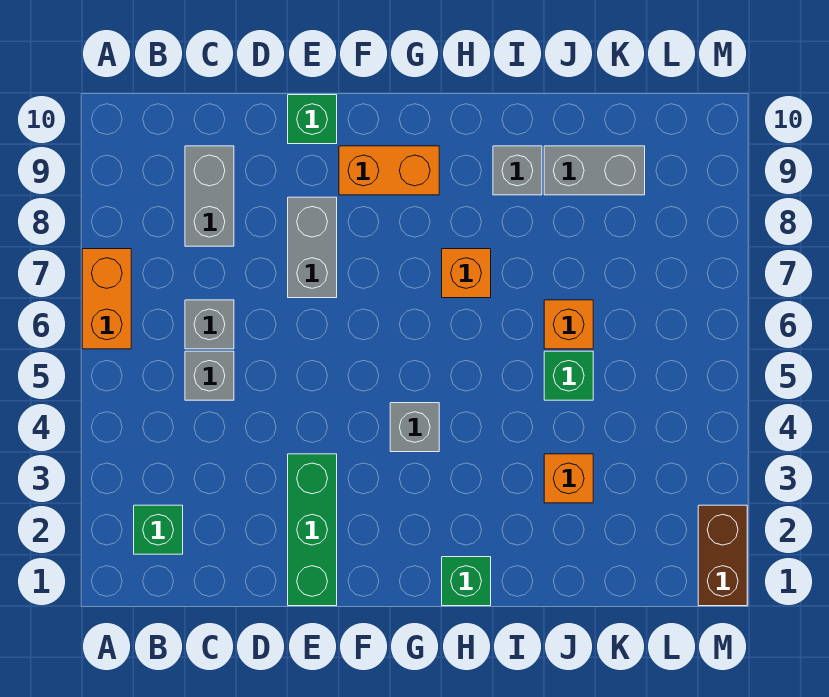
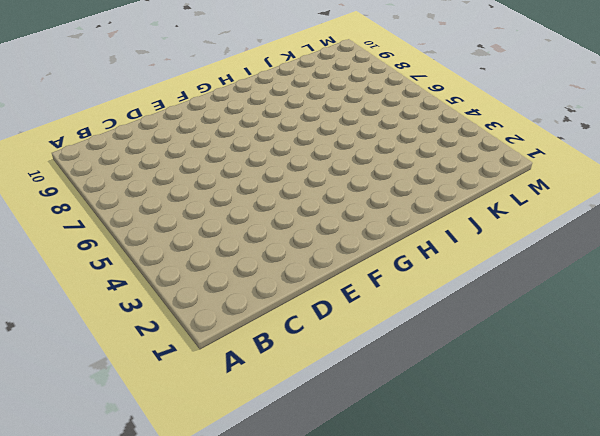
none -> orange brick A6:A7 level 1
none -> green brick B2 level 1
none -> grey brick C5 level 1

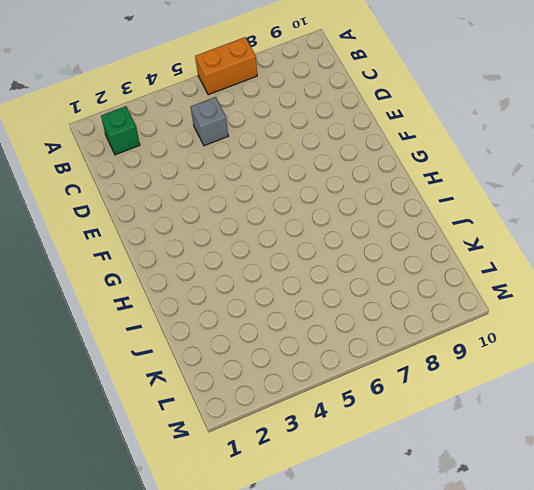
none -> grey brick C6 level 1
none -> grey brick C8:C9 level 1
none -> green brick E1:E3 level 1

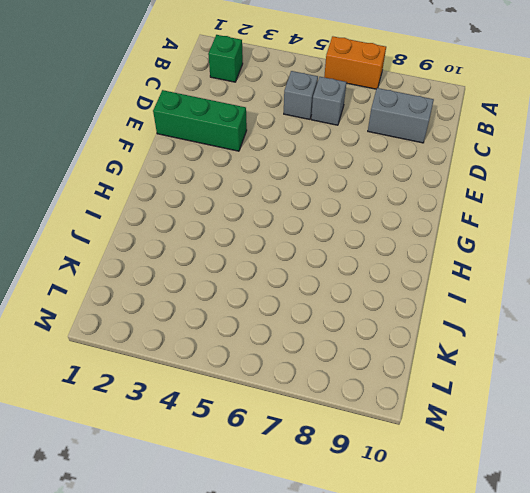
none -> grey brick E7:E8 level 1
none -> green brick E10 level 1
none -> orange brick F9:G9 level 1

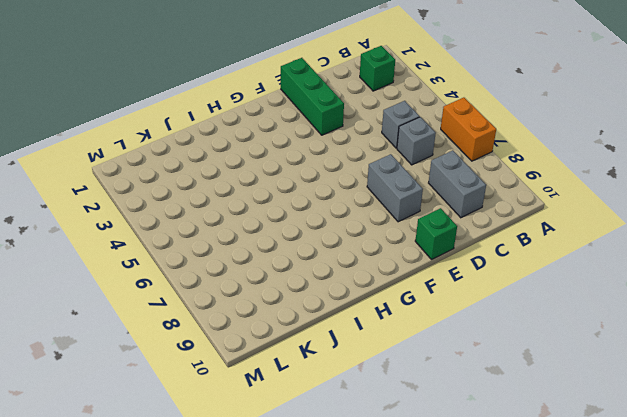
none -> orange brick F9:G9 level 1
none -> grey brick G4 level 1
none -> green brick H1 level 1

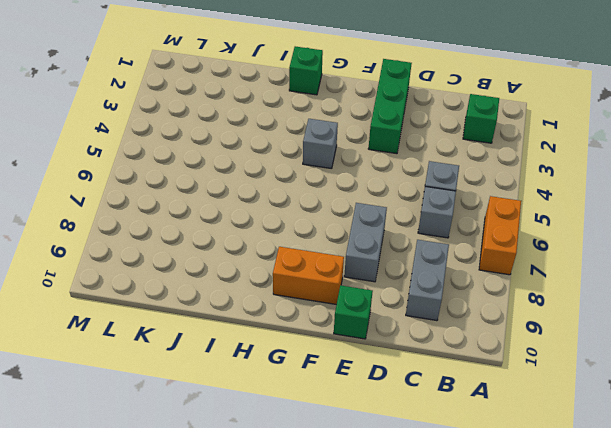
none -> orange brick H7 level 1
none -> grey brick I9 level 1
none -> orange brick J3 level 1

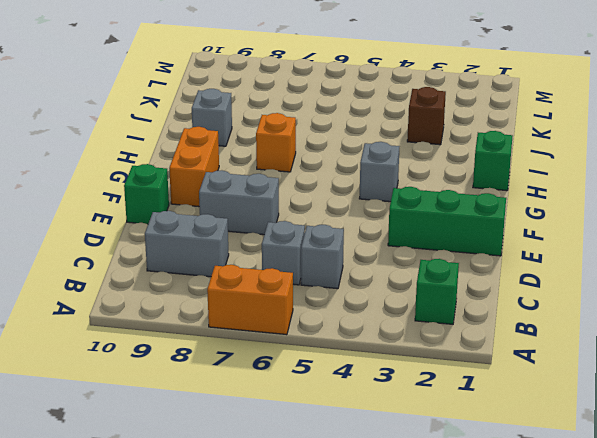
brown brick J3 level 1 -> orange brick J3 level 1
none -> green brick J5 level 1
none -> orange brick J6 level 1
none -> grey brick J9:K9 level 1

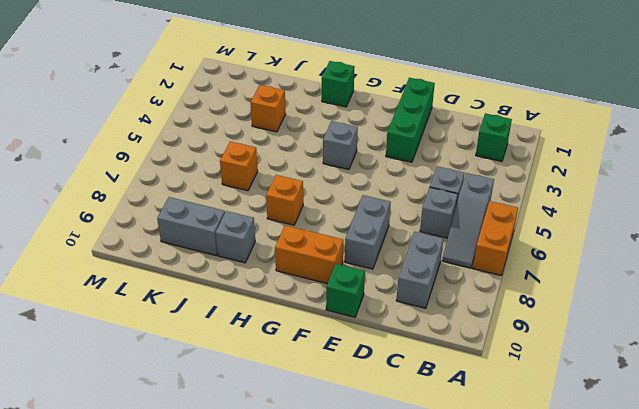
grey slope B5:B7 level 1 top 5 -> none
none -> green brick J5 level 1
none -> brown brick M1:M2 level 1

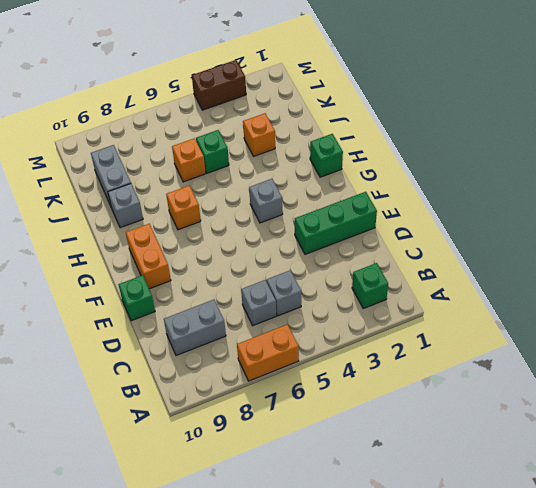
brown brick M3:M4 level 1 -> brown brick M1:M2 level 1
none -> grey brick E7:E8 level 1

